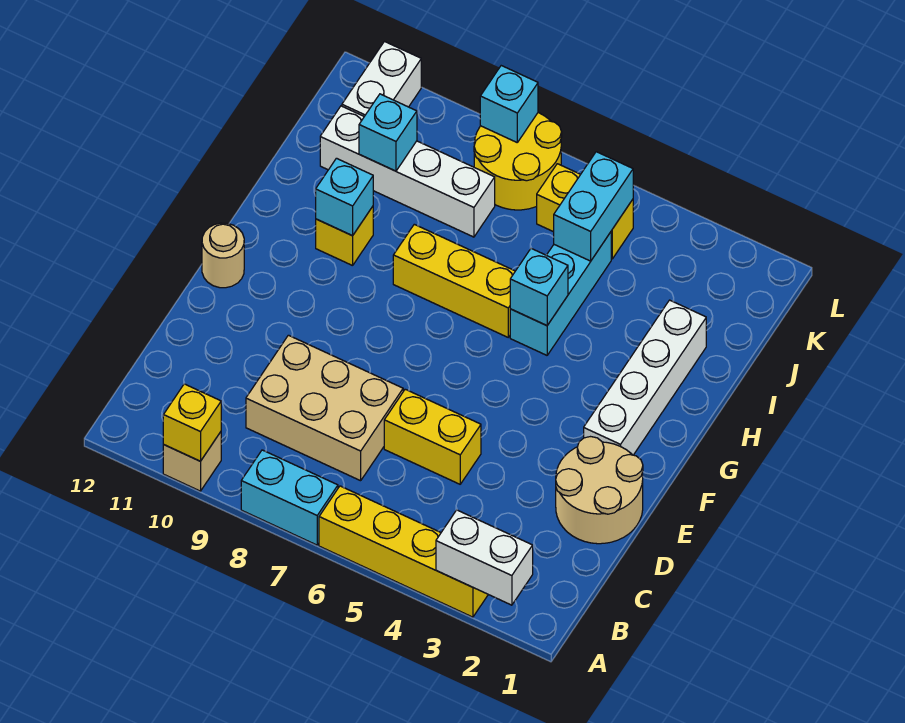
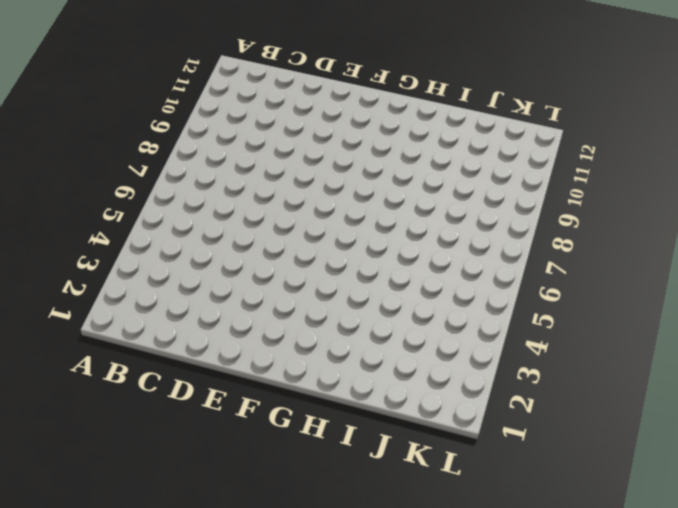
none -> yellow brick A3:A6 level 1
none -> cyan brick A7:A8 level 1
none -> tan brick A10 level 1

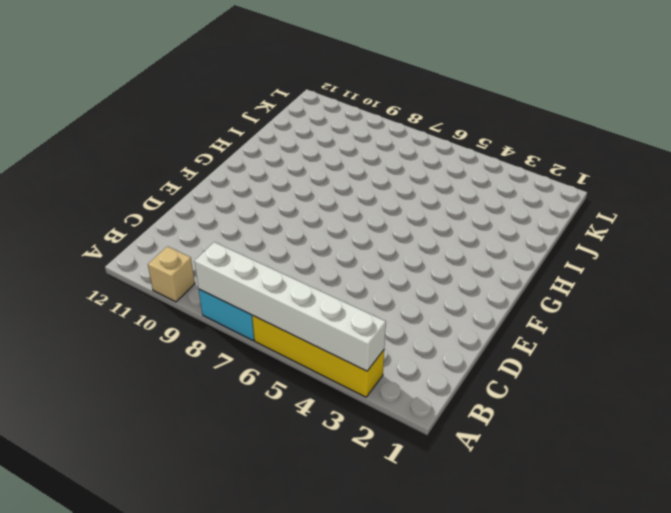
white brick A3:A8 level 2 -> white brick A2:A3 level 2
none -> tan brick C7:D9 level 1
none -> tan round brick D1:E2 level 1
none -> yellow brick D5:D6 level 1

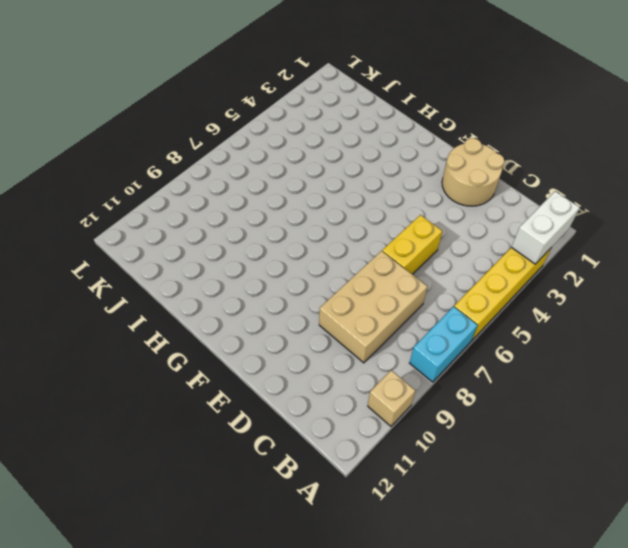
none -> white brick F2:I2 level 1
none -> tan round brick F12 level 1
none -> cyan brick H5:J5 level 1

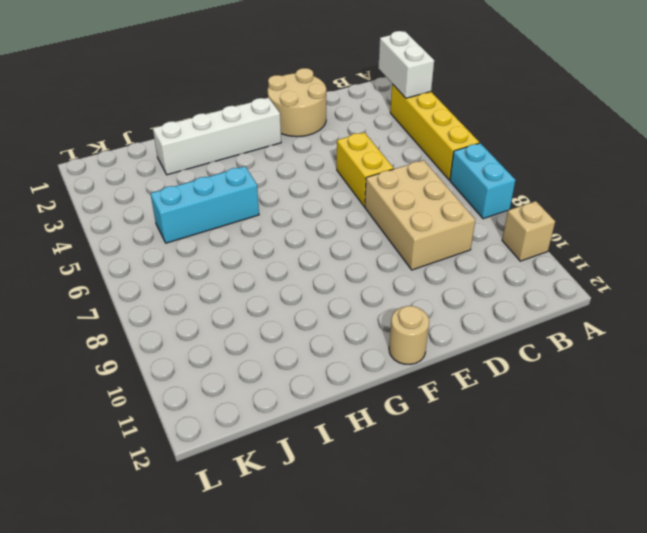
none -> yellow brick H6:H8 level 1
none -> yellow brick H10 level 1
none -> white brick J8:J11 level 1

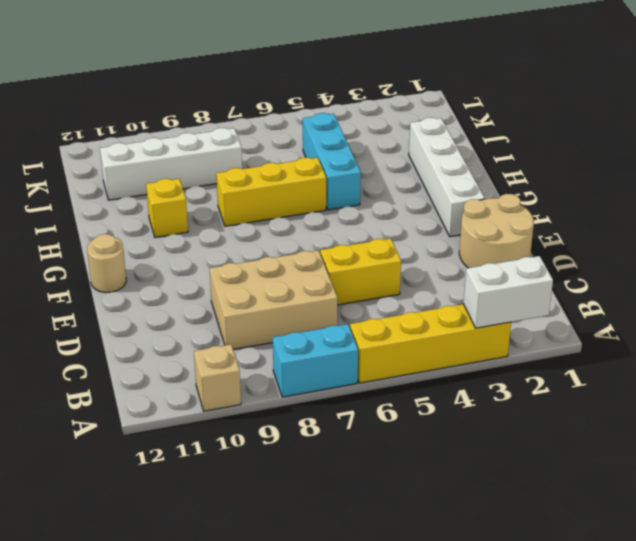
none -> yellow brick K5:K6 level 1
none -> yellow round brick K7:L8 level 1
none -> white brick K11:L11 level 1

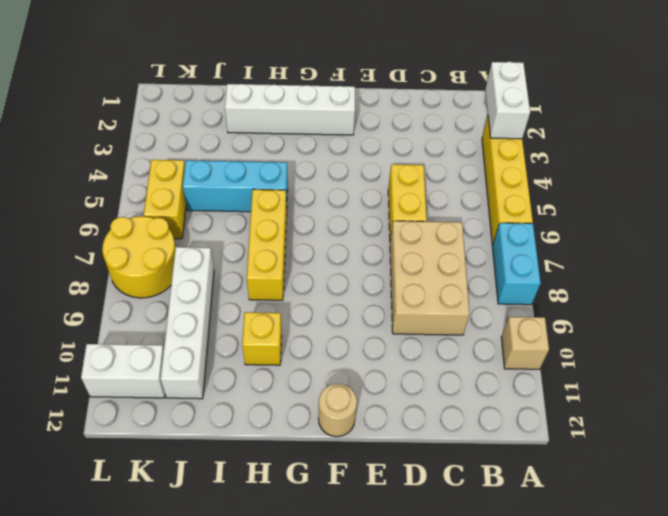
none -> tan round brick D1:E2 level 1
none -> yellow brick A10 level 2
none -> cyan brick H5 level 2

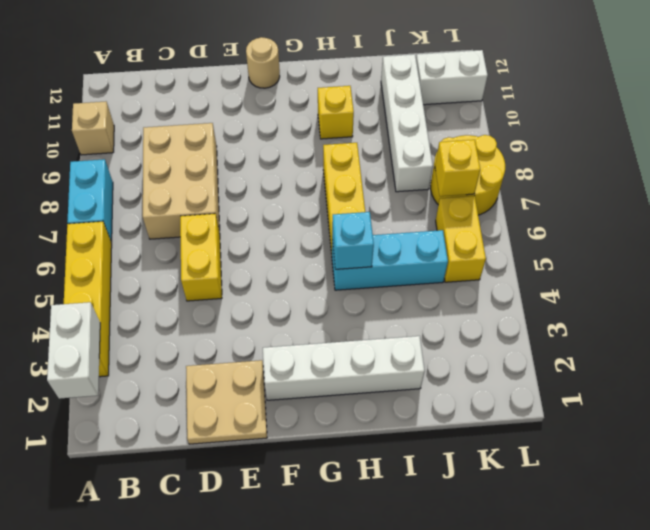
tan plate D1:E2 level 1 -> tan round brick D1:E2 level 1
yellow brick K7 level 2 -> yellow brick A10 level 2
none -> cyan brick H10 level 2
none -> cyan brick J5:K5 level 2
none -> cyan brick J10 level 2

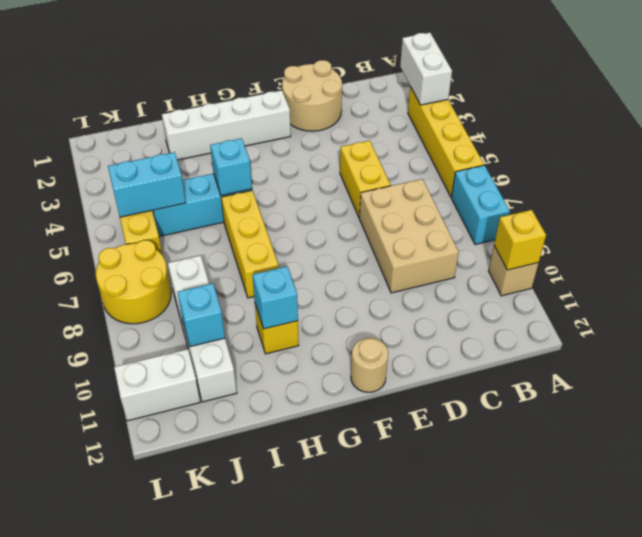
none -> cyan brick L8 level 2

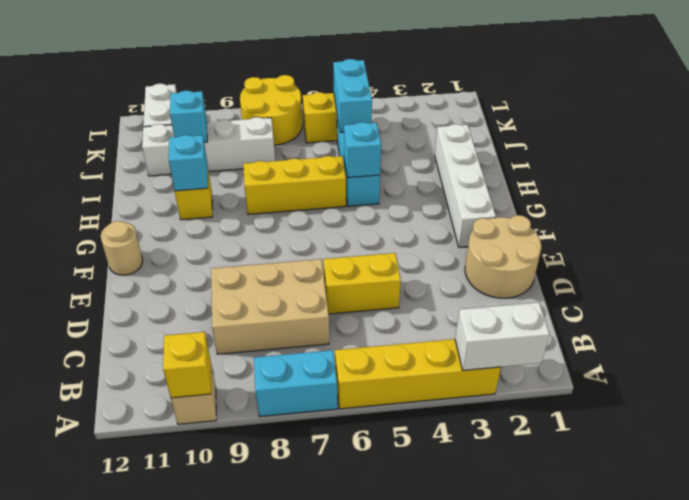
none -> cyan brick L8 level 2

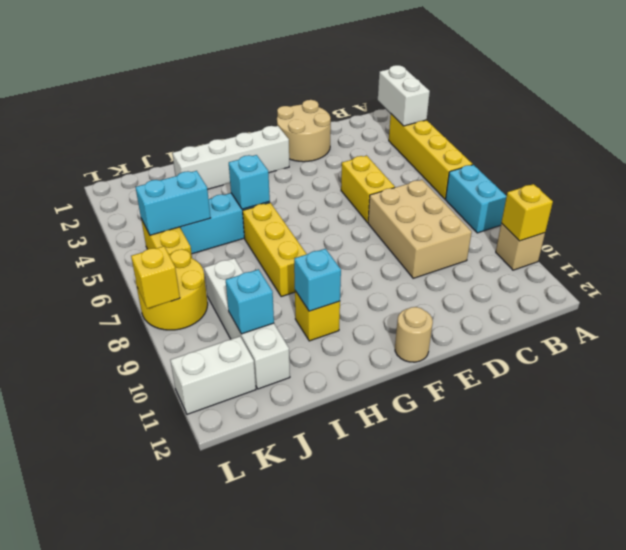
yellow brick L8 level 2 -> cyan brick L8 level 2

